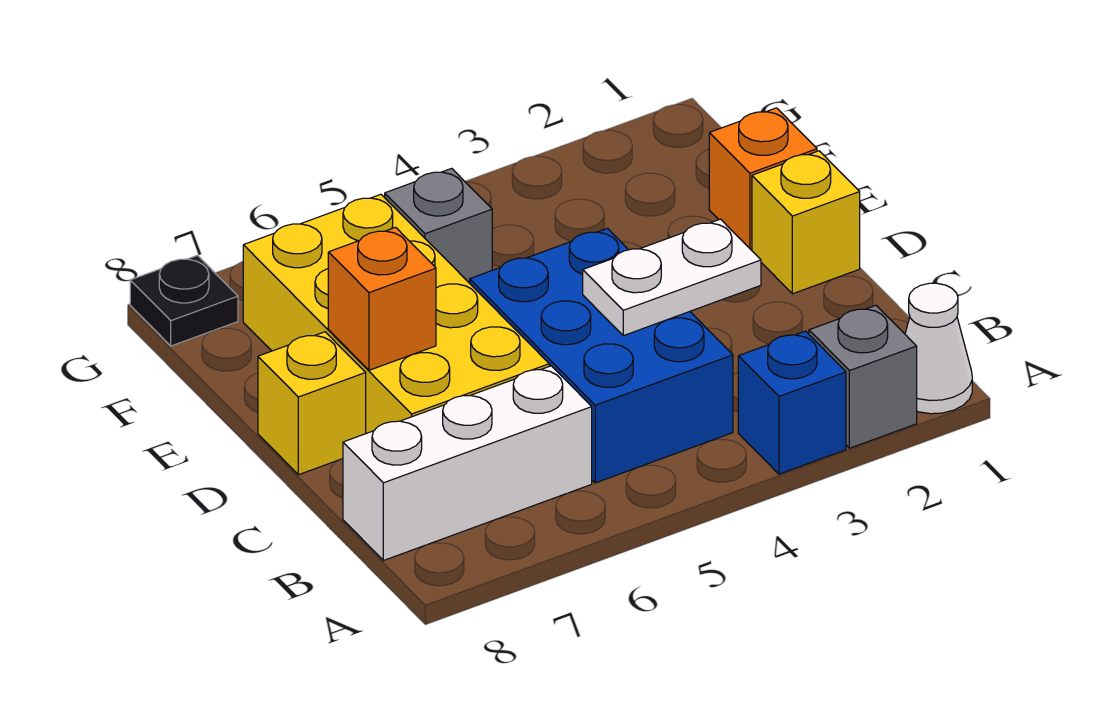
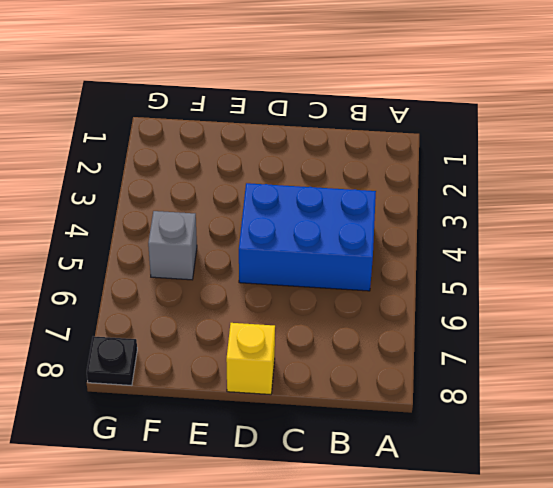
none -> white cone A1 level 1
none -> grey brick A2 level 1
none -> blue brick A3 level 1

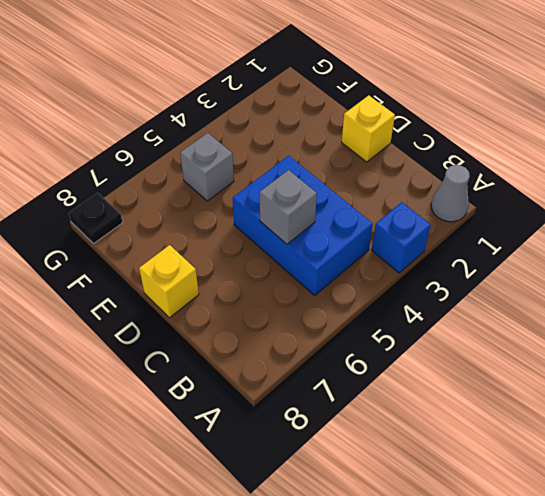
grey cone A1 level 1 -> white cone A1 level 1
grey brick C5 level 2 -> grey brick A2 level 1
none -> white brick B6:B8 level 1
none -> yellow brick C6:F7 level 1
none -> orange brick E1 level 1

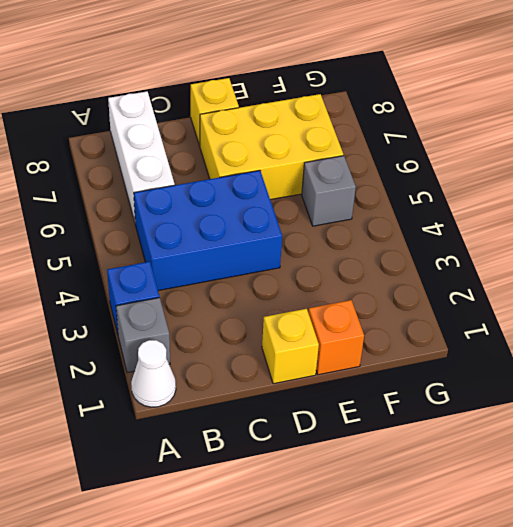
yellow brick D6:F7 level 1 -> yellow brick C6:F7 level 1
none -> black plate G8 level 1
none -> white plate C3:C4 level 2
none -> orange brick D7 level 2

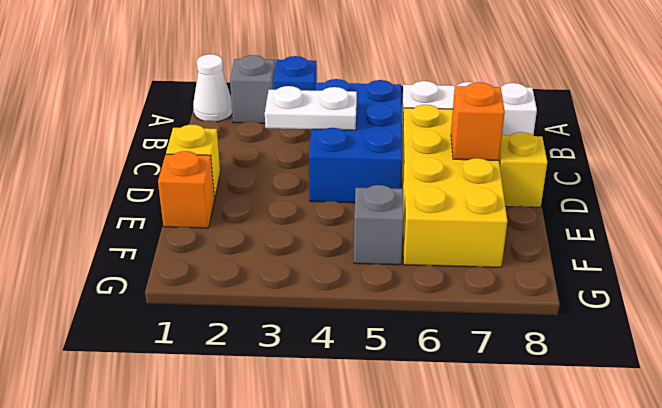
none -> black plate G8 level 1

